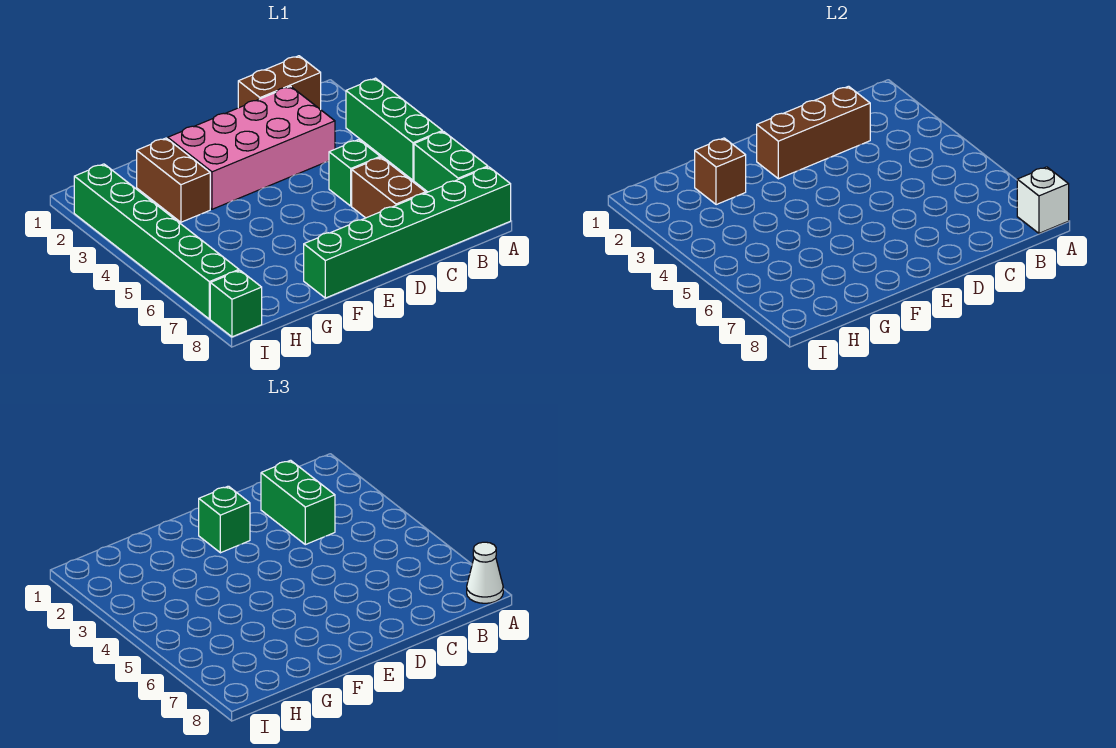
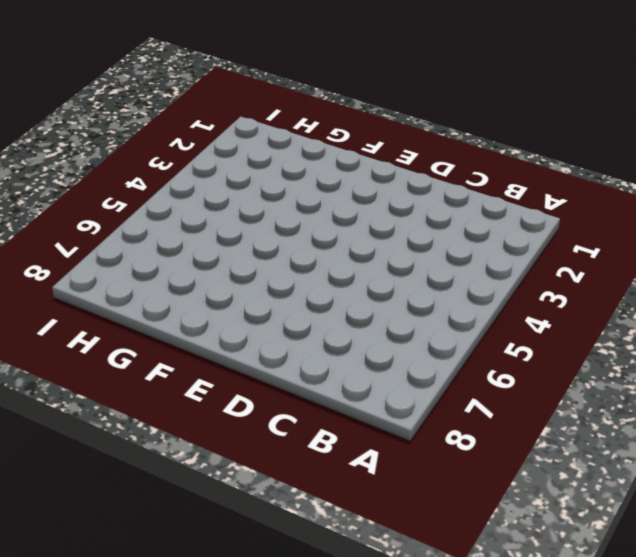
none -> green brick A3:A5 level 1
none -> green brick A6:A7 level 1
none -> green brick A8:F8 level 1

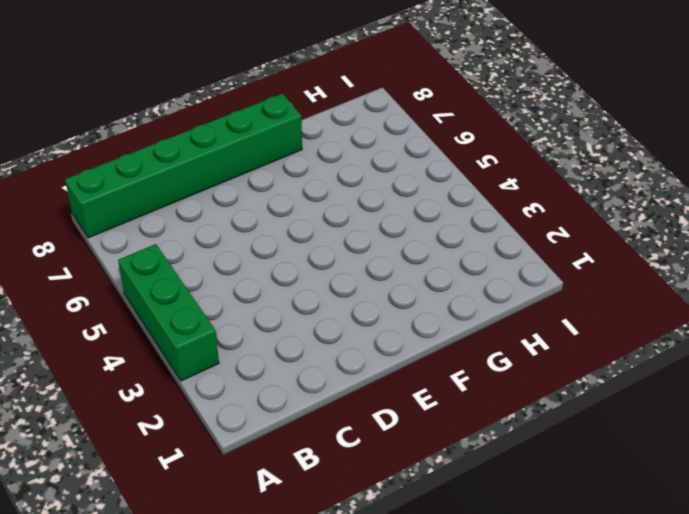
none -> green brick A6:A7 level 1
none -> brown brick B1:C1 level 1
none -> pink brick C2:F3 level 1

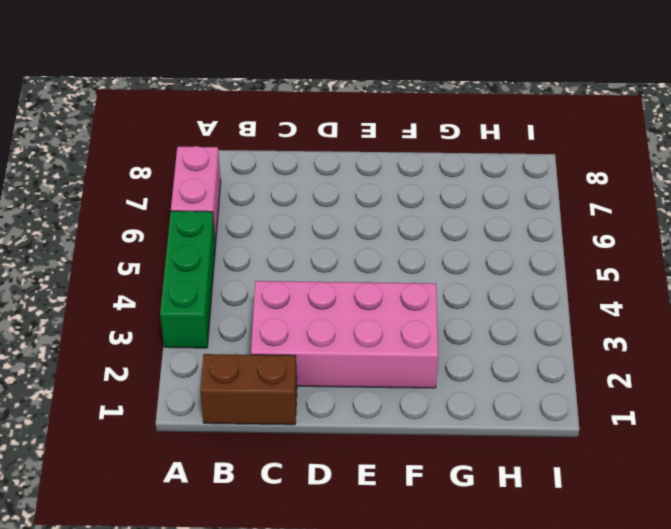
pink brick A6:A7 level 1 -> green brick A6:A7 level 1
none -> green brick A8:F8 level 1
none -> green brick C5 level 1
none -> brown brick C6:C7 level 1

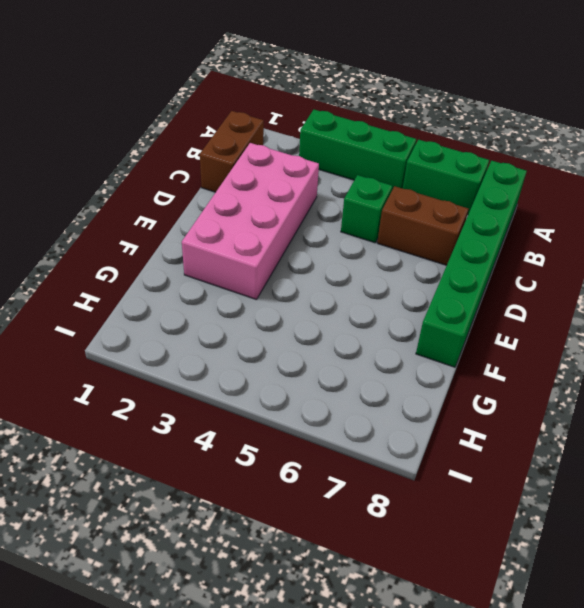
none -> brown brick G2:G3 level 1
none -> green brick I2:I7 level 1
none -> green brick I8 level 1

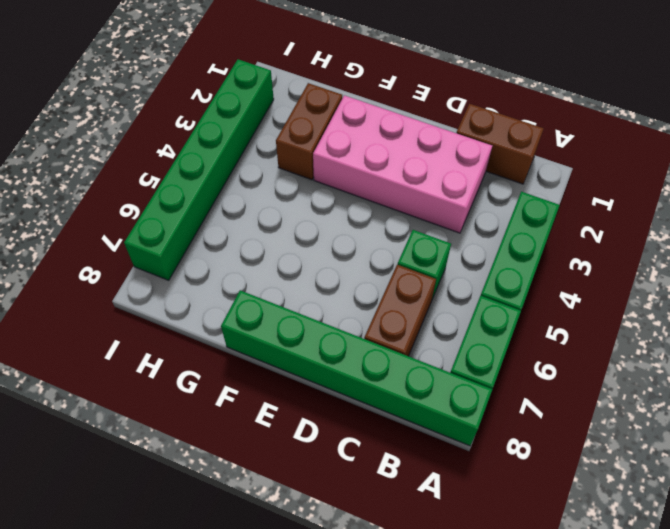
none -> green brick I8 level 1
none -> white brick A8 level 2
none -> brown brick C2:E2 level 2

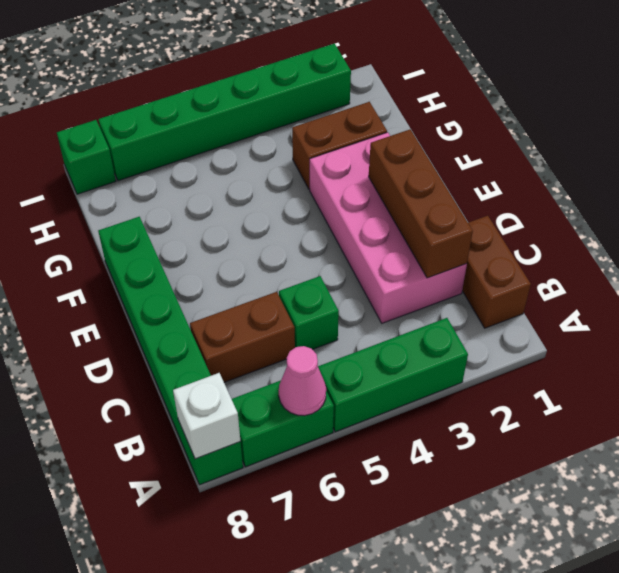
pink cone A6 level 2 -> none
none -> brown brick G2 level 2
none -> white cone A8 level 3
none -> green brick C2:C3 level 3

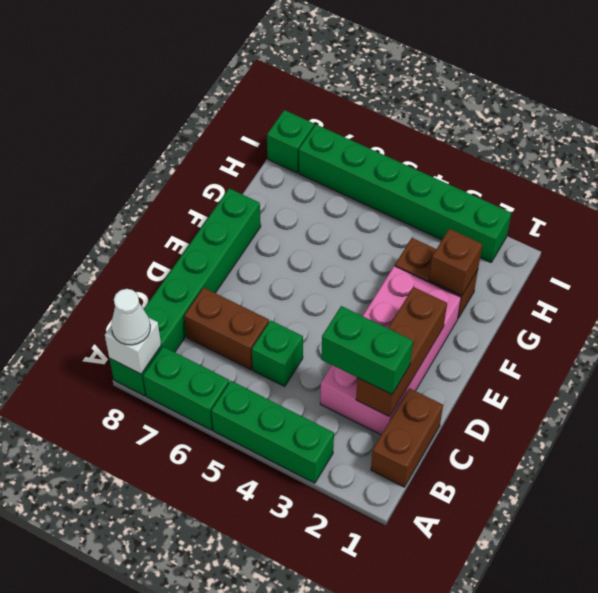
none -> green brick E2 level 3

